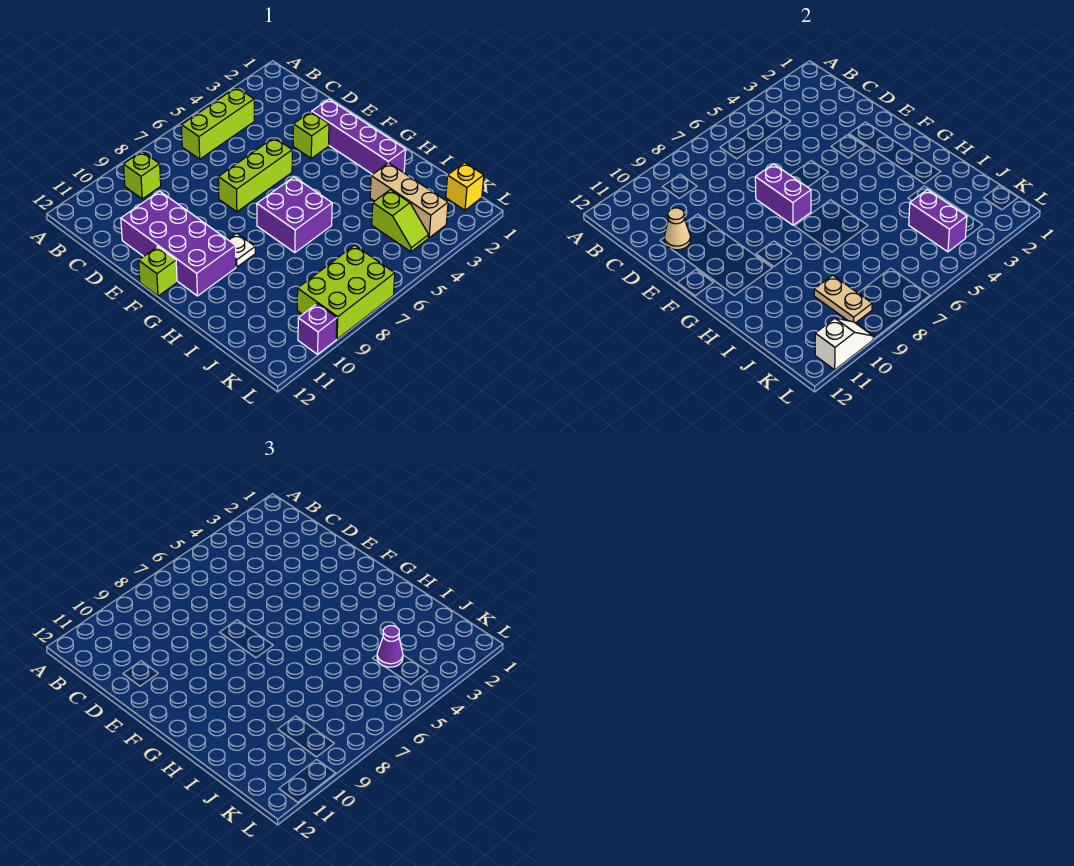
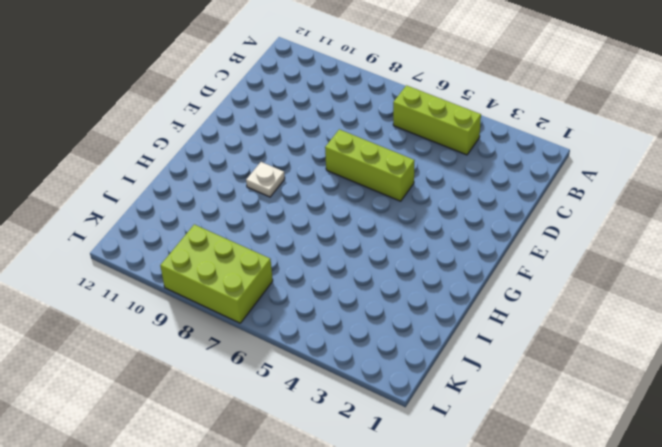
none -> lime brick B9 level 1
none -> purple brick D10:G11 level 1
none -> purple brick E2:H2 level 1

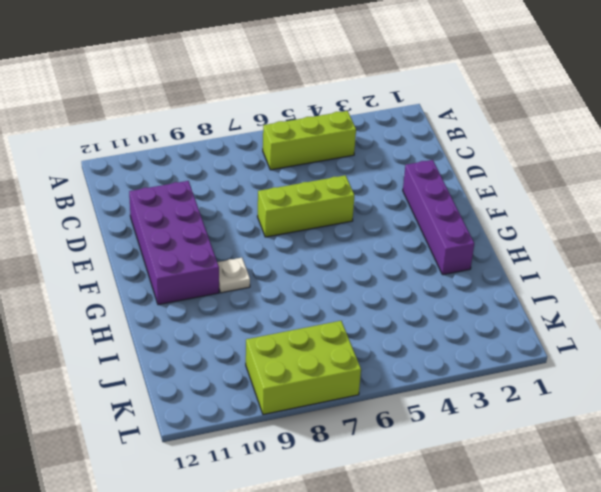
none -> lime brick B9 level 1
none -> lime brick E3 level 1
none -> lime brick F12 level 1

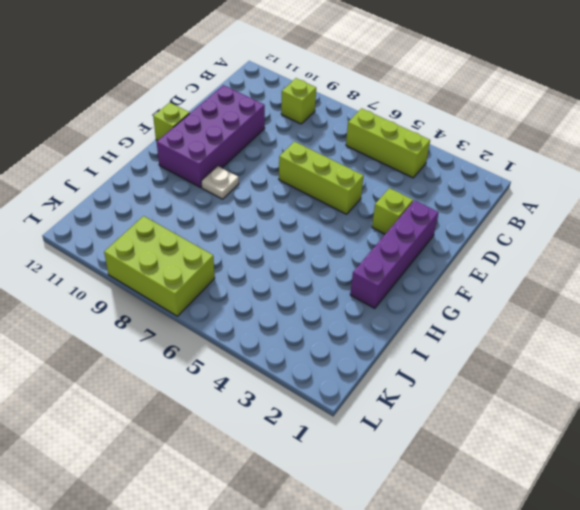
none -> purple brick G6:H7 level 1
none -> tan brick I3:K3 level 1
none -> lime slope J4:K4 level 1 top J

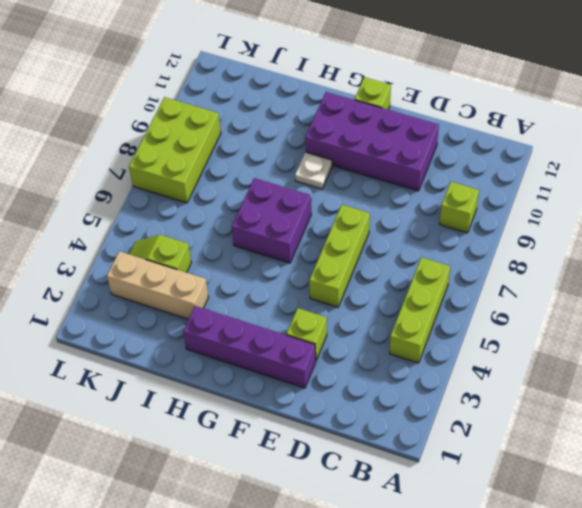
none -> yellow brick K1 level 1
none -> purple brick L10 level 1
none -> tan cone D11 level 2

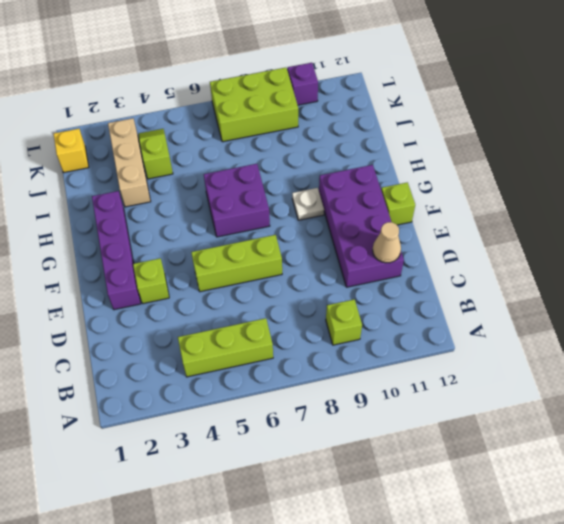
none -> purple brick E7:F7 level 2
none -> purple brick J4:K4 level 2
none -> tan plate J9:K9 level 2

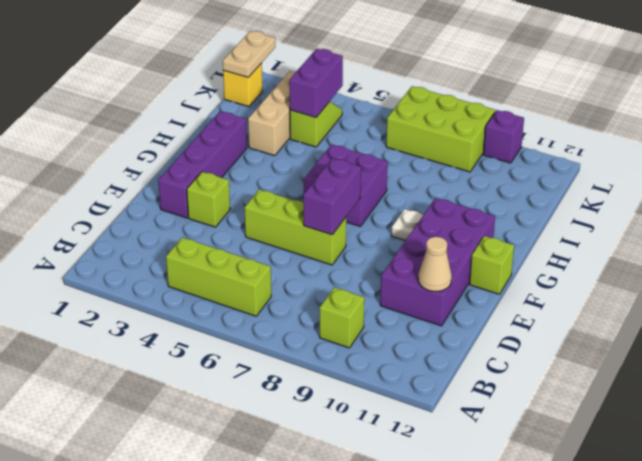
tan plate K1:L1 level 2 -> tan plate J9:K9 level 2
none -> white slope L10:L11 level 2 top 11
none -> purple cone J4 level 3

